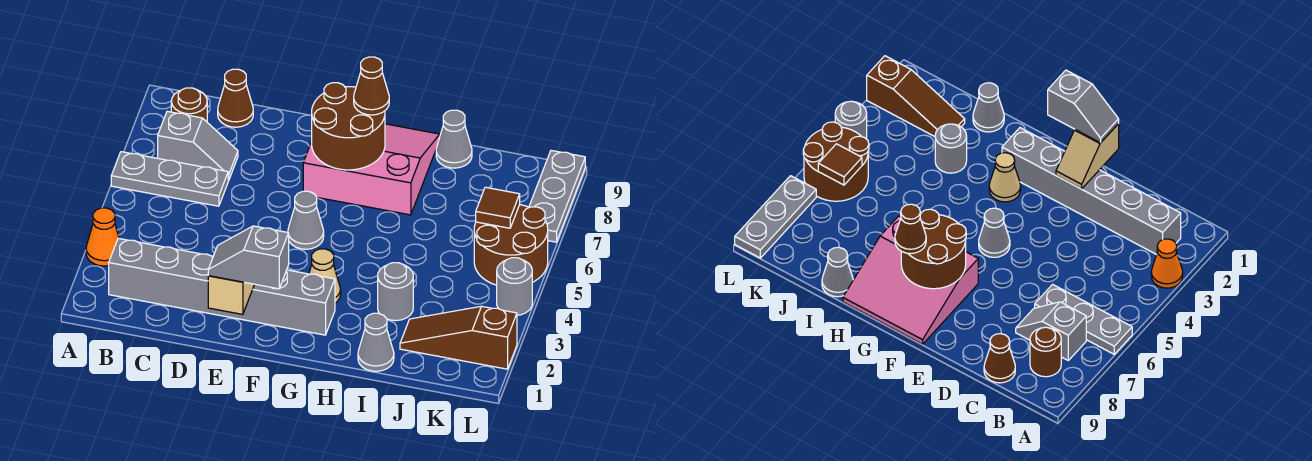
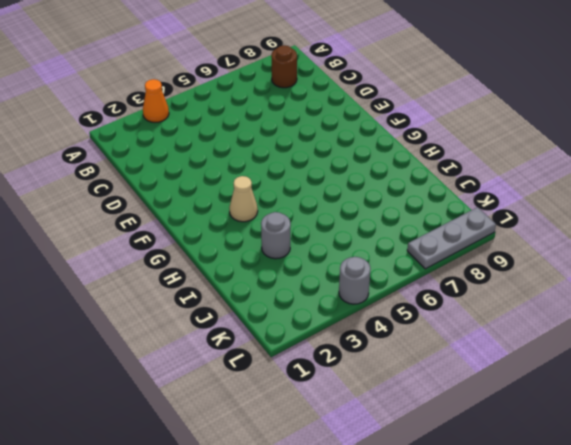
none -> grey plate A6:C6 level 1
none -> grey brick B2:G2 level 1
none -> grey slope B7:C7 level 1 top B

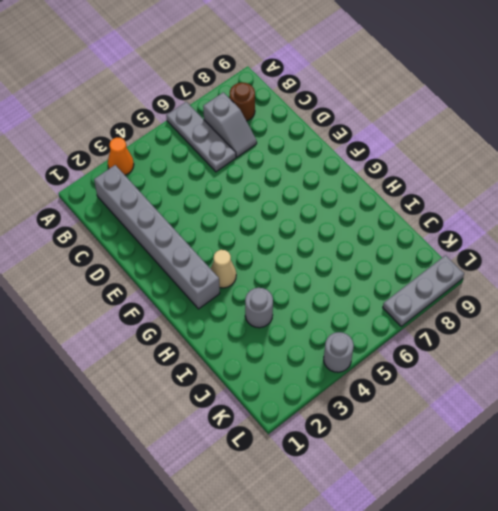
none -> brown cone C9 level 1
none -> grey cone F5 level 1
none -> pink slope F7:H9 level 1 top 7

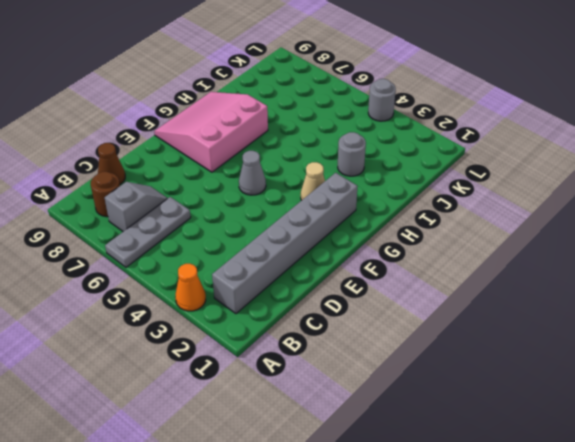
none -> grey cone I1 level 1
none -> grey cone I9 level 1
none -> brown slope J2:L2 level 1 top L

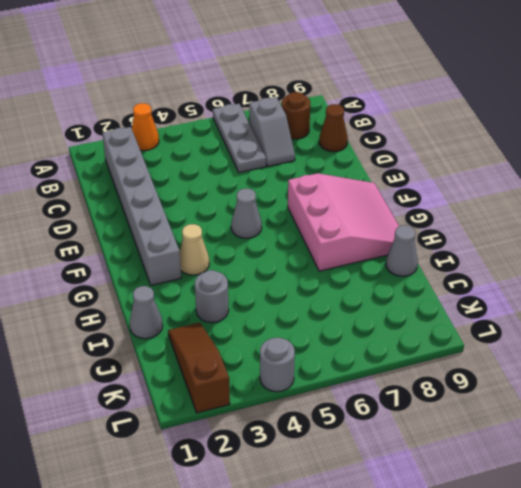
none -> brown round brick K5:L6 level 1
none -> grey plate L7:L9 level 1
none -> tan slope E1:E2 level 2 top 1

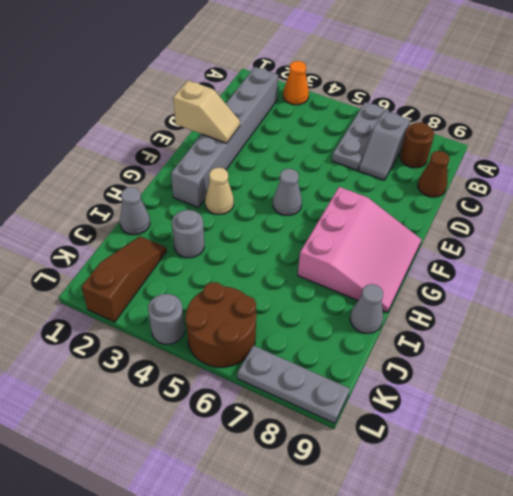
none -> brown round brick F7:G8 level 2
none -> brown tile K6 level 2
none -> grey slope E1:F1 level 3 top F

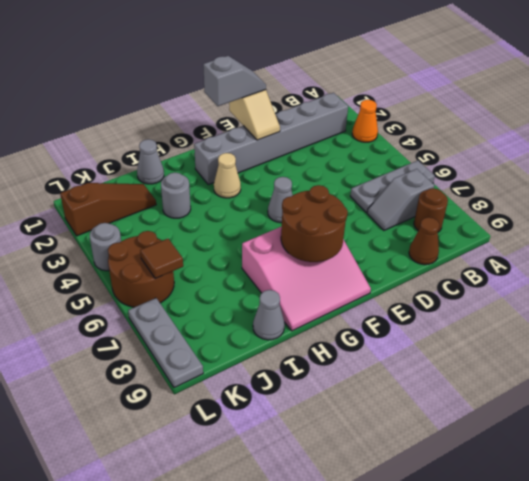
none -> brown cone G8 level 3

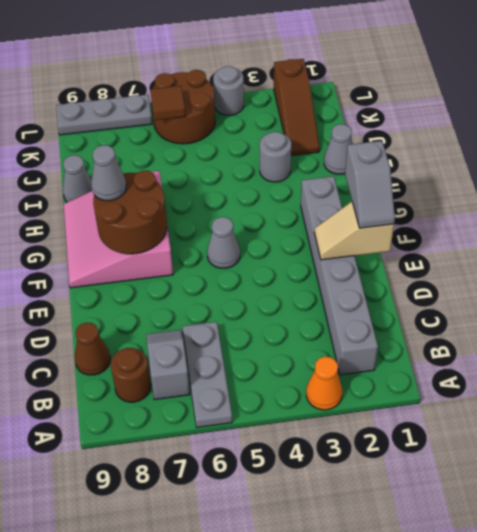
grey cone G8 level 3 -> brown cone G8 level 3
none -> tan cone G3 level 1

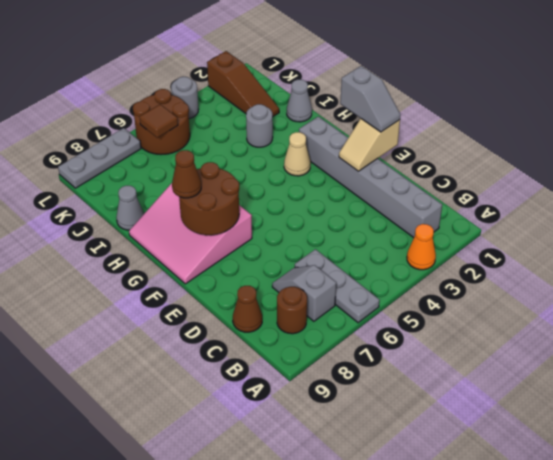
none -> grey cone F5 level 1

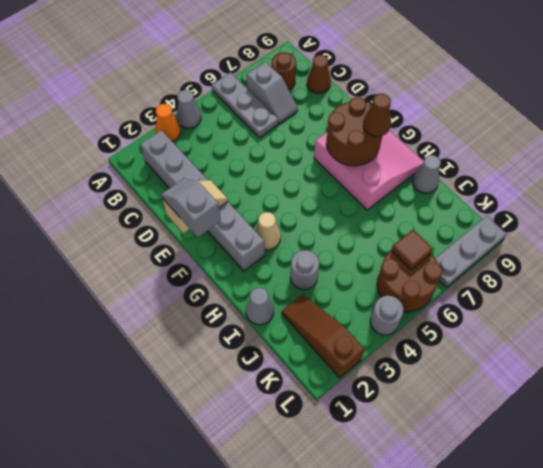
grey cone A4 level 1 -> grey cone F5 level 1

